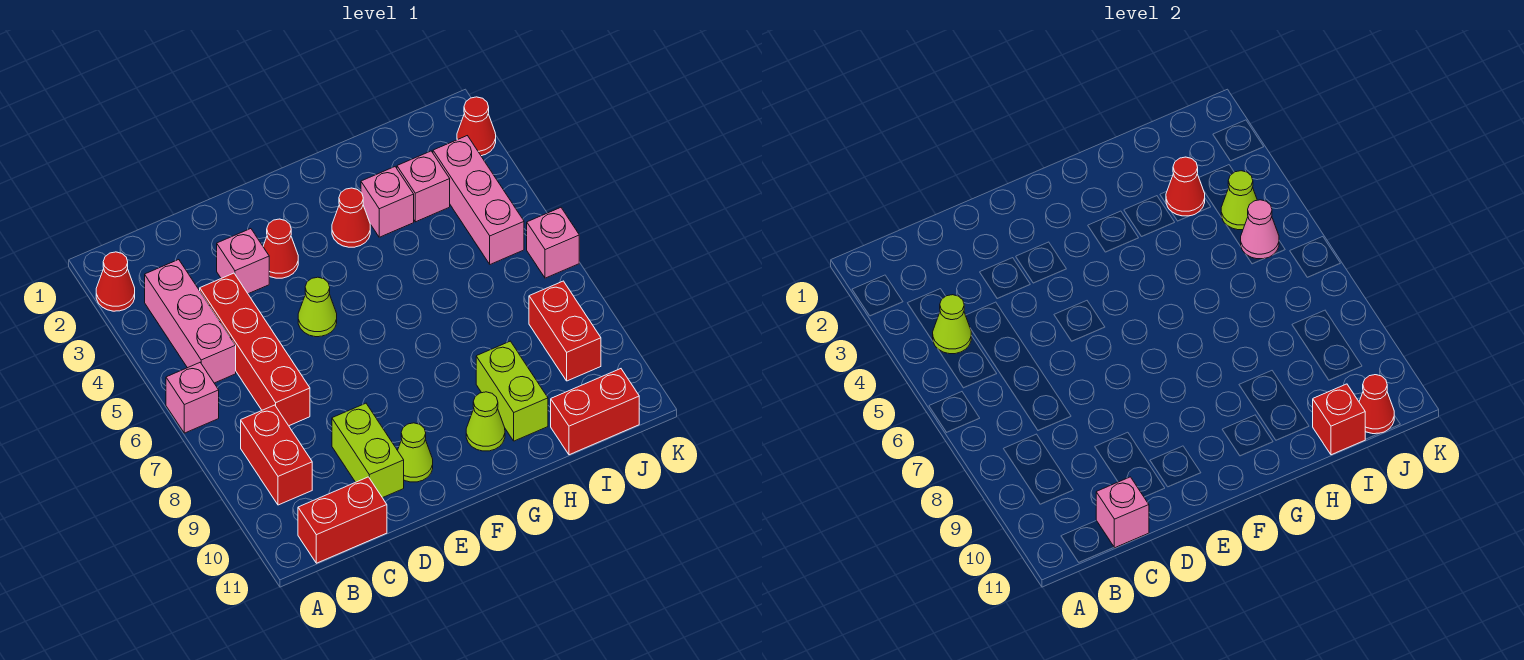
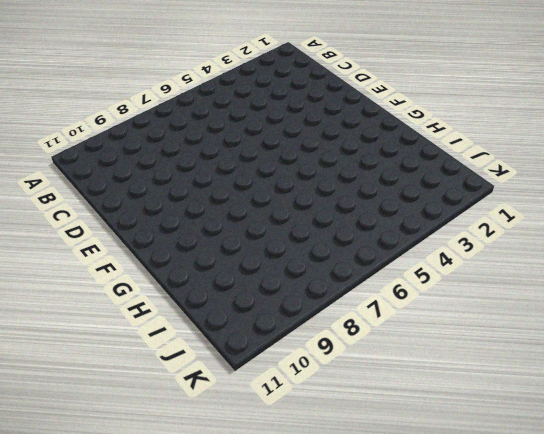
none -> red cone A2 level 1
none -> pink brick A6 level 1
none -> pink brick B3:B5 level 1

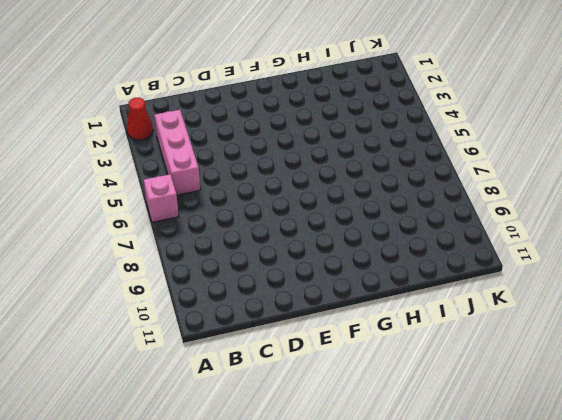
none -> red brick B8:B9 level 1
none -> red brick B11:C11 level 1
none -> red brick C4:C7 level 1

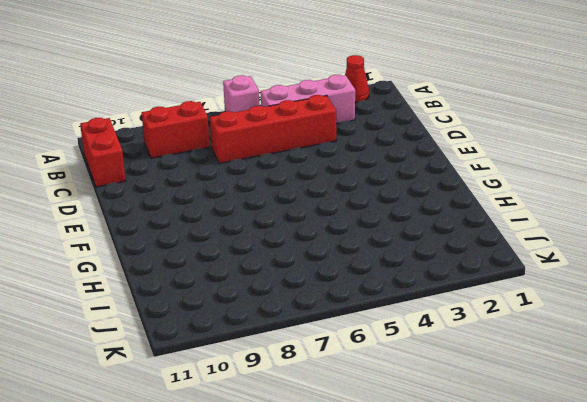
none -> pink brick D3 level 1
none -> lime brick D9:D10 level 1
none -> red cone E3 level 1

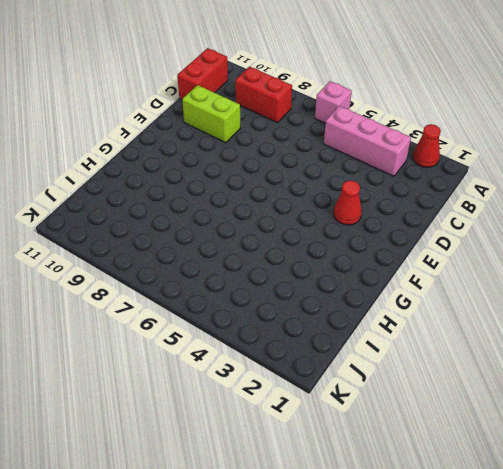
none -> red brick C4:C7 level 1
none -> pink brick D3 level 1
none -> lime cone E5 level 1

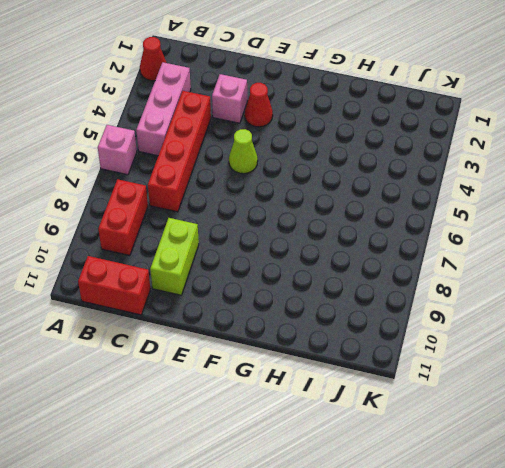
none -> lime cone E10 level 1
none -> red cone G3 level 1
none -> lime cone G10 level 1

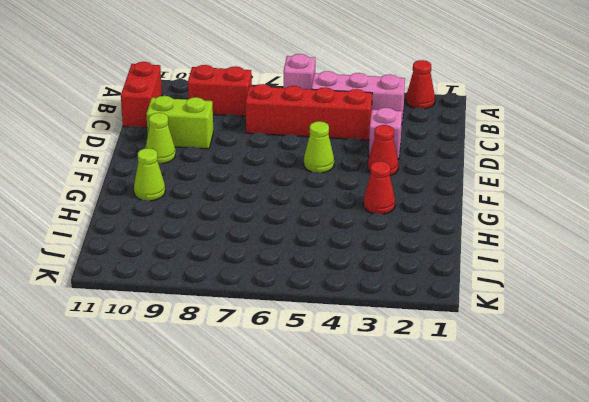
none -> pink brick H3 level 1
none -> lime brick H9:H10 level 1
none -> pink brick I3 level 1

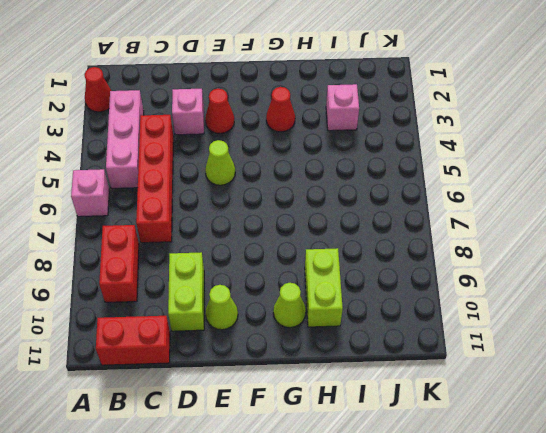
none -> pink brick H3 level 1
none -> red brick I11:J11 level 1
none -> pink brick J3:J5 level 1

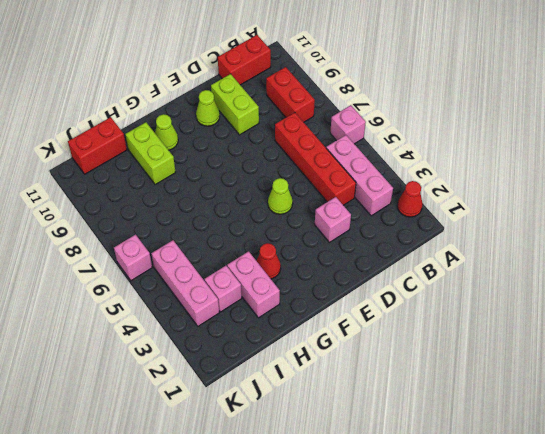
pink brick H2:H3 level 1 -> pink brick H3 level 1
none -> red cone E3 level 1
none -> red brick J8:J9 level 1
none -> red cone K2 level 1

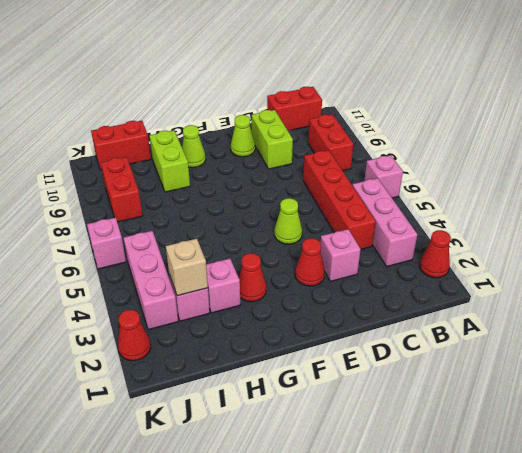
tan brick I3 level 2 -> red cone I3 level 2
none -> lime cone B4 level 2
none -> pink brick C11 level 2
none -> red brick I11 level 2

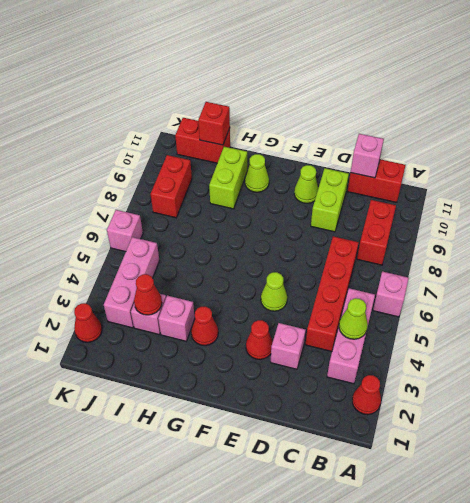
none -> lime cone J4 level 2
none -> pink cone J5 level 2
none -> red cone J11 level 2

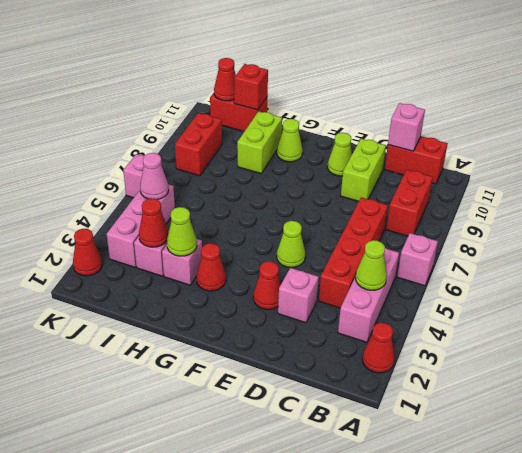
lime cone H3 level 2 -> lime cone J4 level 2

